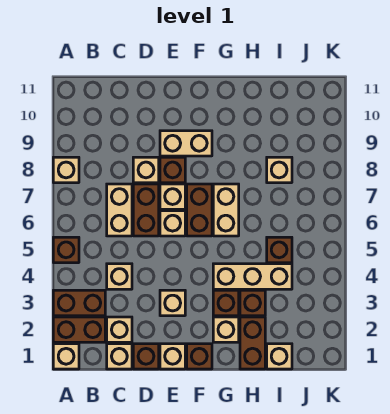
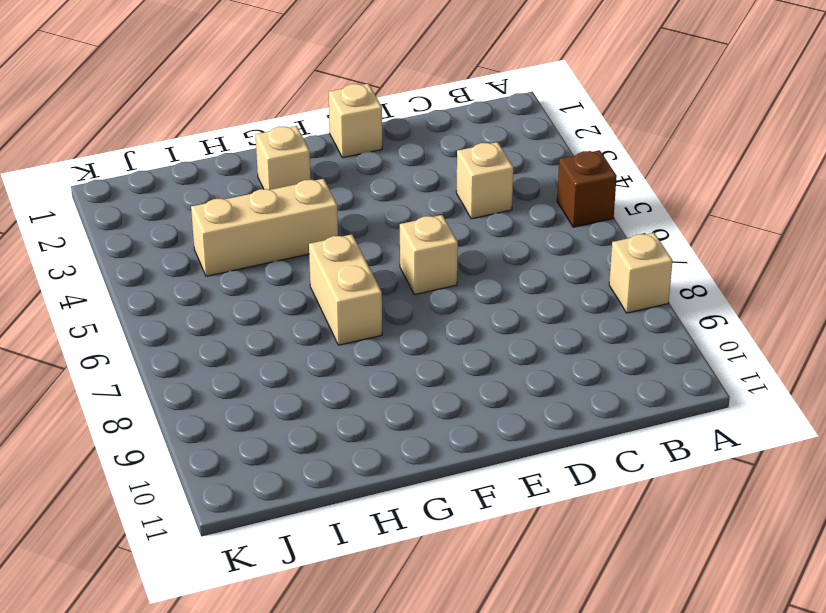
none -> tan brick A1 level 1
none -> brown brick A2:B2 level 1
none -> brown brick A3:B3 level 1

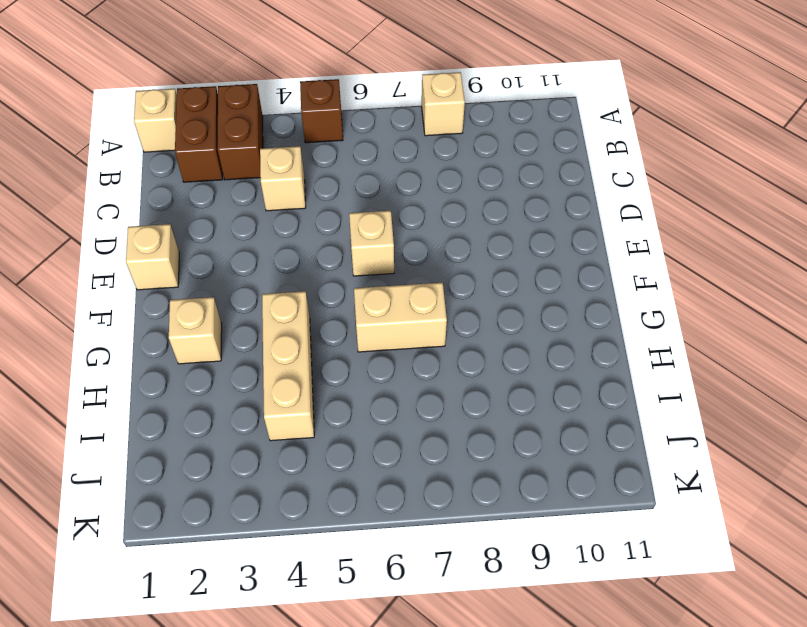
none -> tan brick C1 level 1
none -> tan brick C2 level 1
none -> tan brick C6:C7 level 1

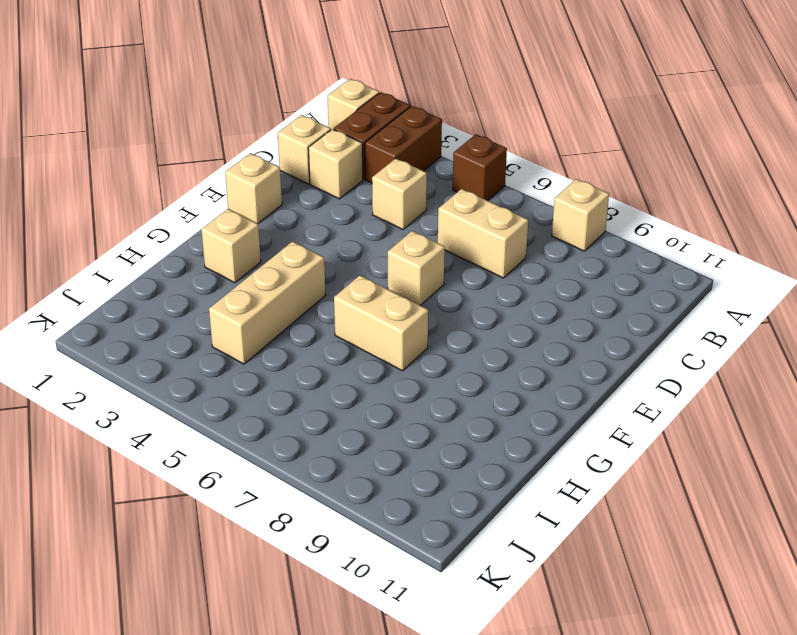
none -> brown brick D1 level 1
none -> brown brick D6:D7 level 1
none -> tan brick D8 level 1

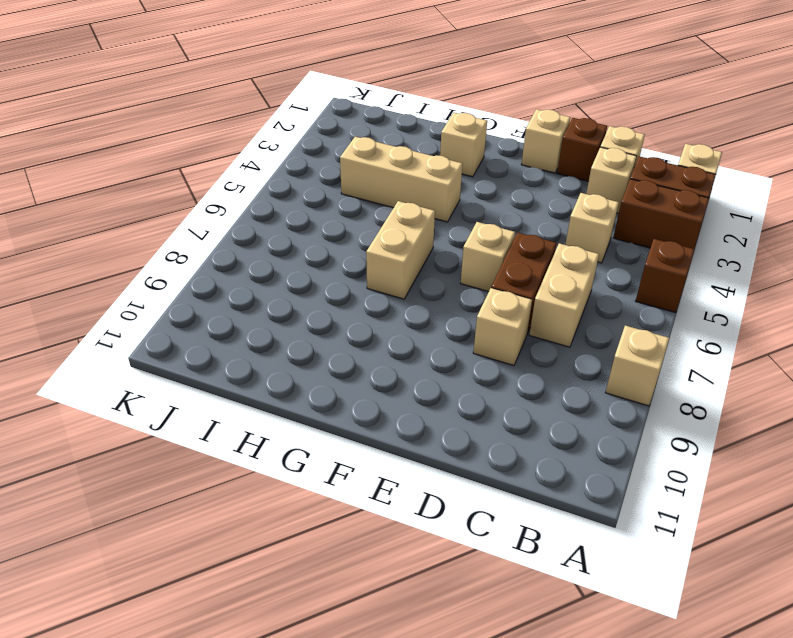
none -> tan brick E3 level 1
none -> tan brick E7 level 1
none -> brown brick E8 level 1

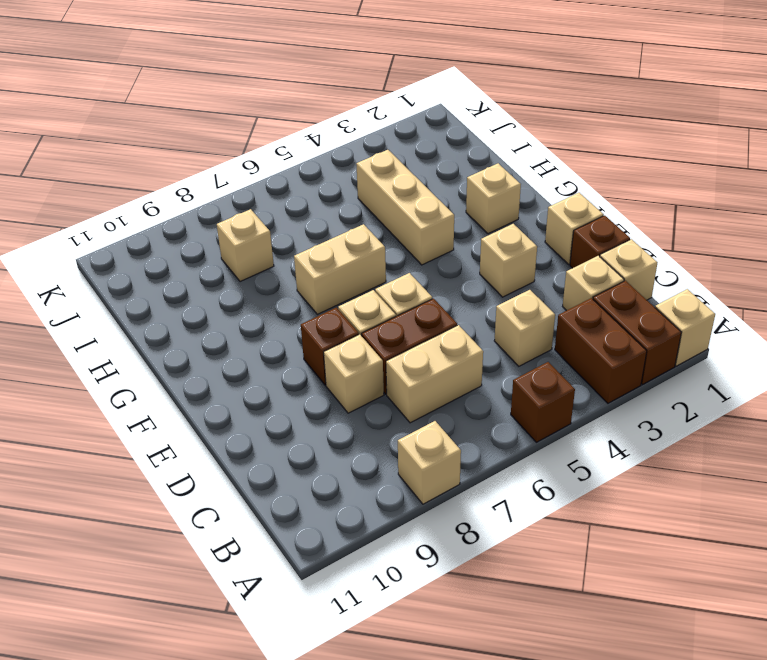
none -> tan brick E9:F9 level 1
none -> brown brick F1 level 1
none -> brown brick F6:F7 level 1

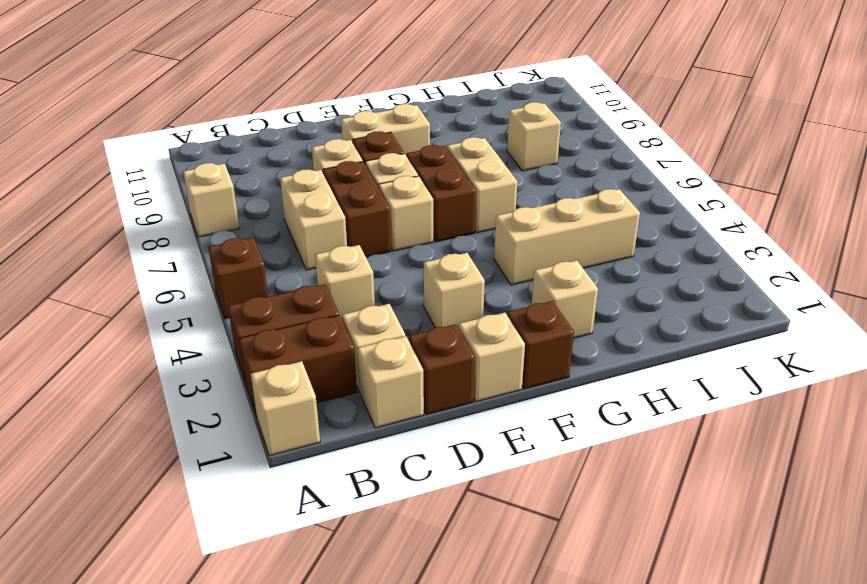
none -> brown brick G3 level 1
none -> brown brick H1:H2 level 1
none -> brown brick H3 level 1

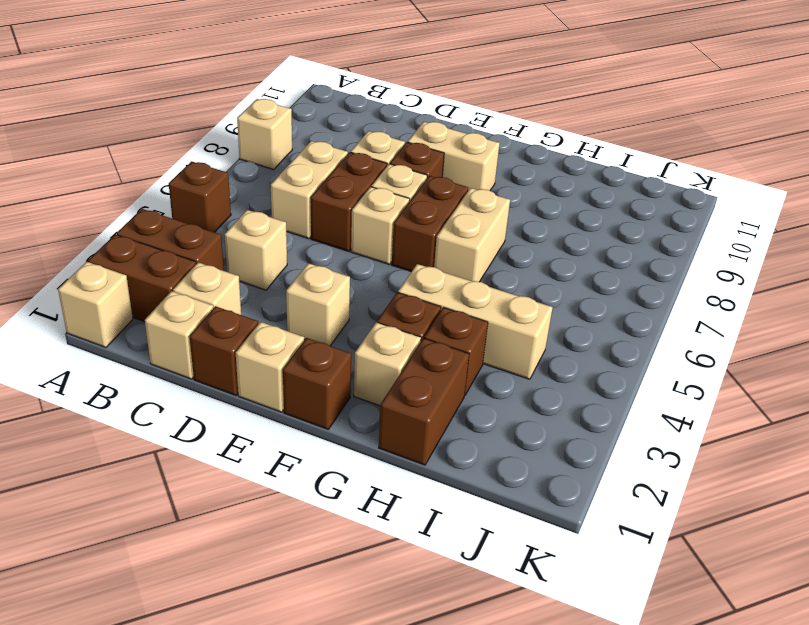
none -> tan brick I1 level 1
none -> brown brick I5 level 1
none -> tan brick I8 level 1

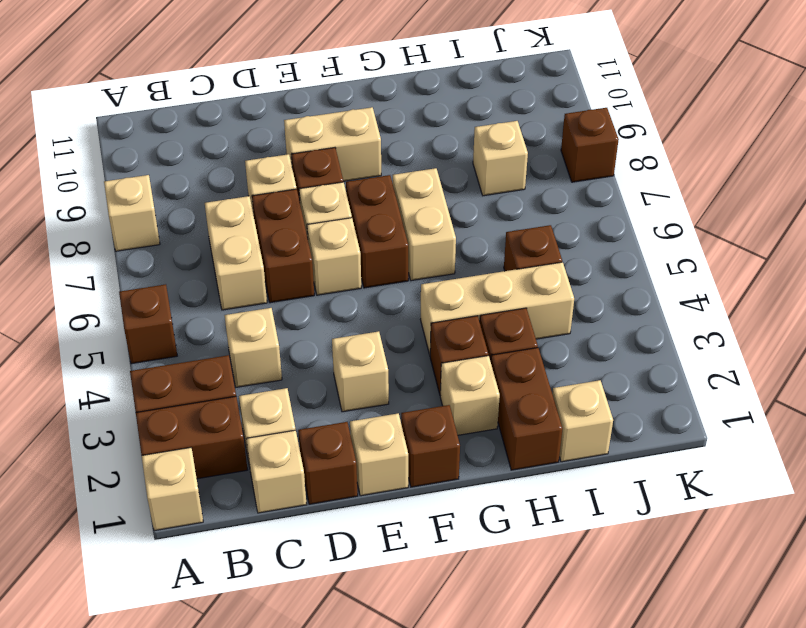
brown brick K8 level 1 -> none

